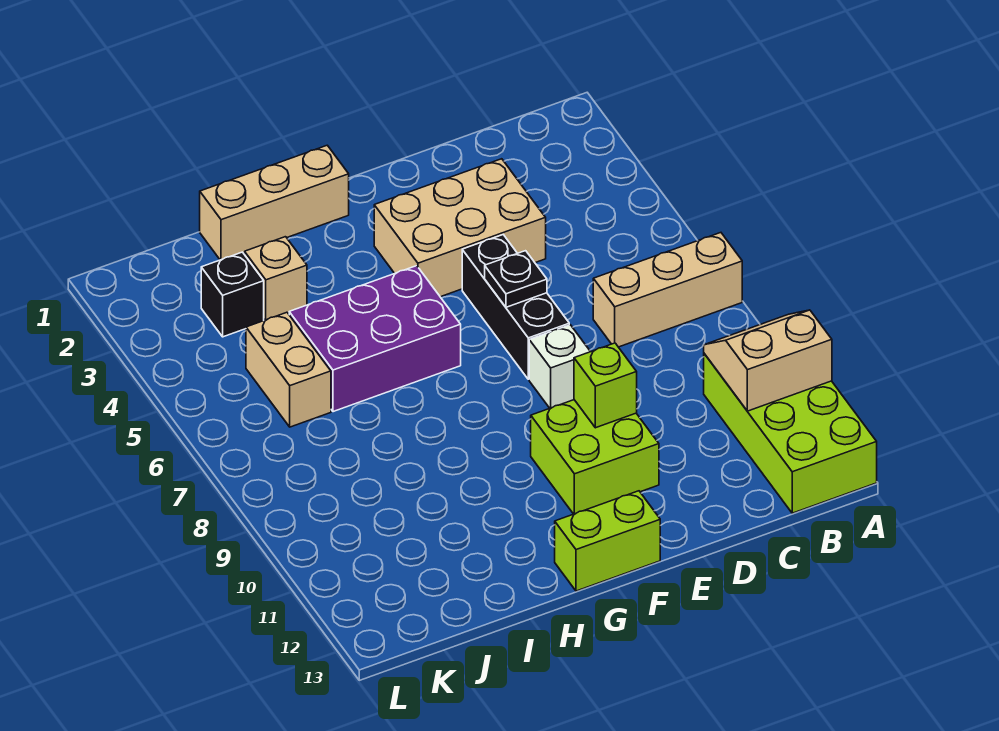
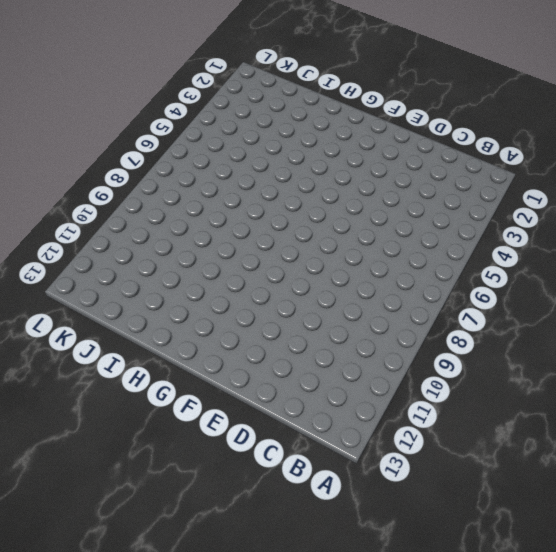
none -> tan brick A7:C7 level 1
none -> lime brick A10:B13 level 1
none -> tan brick D3:F4 level 1

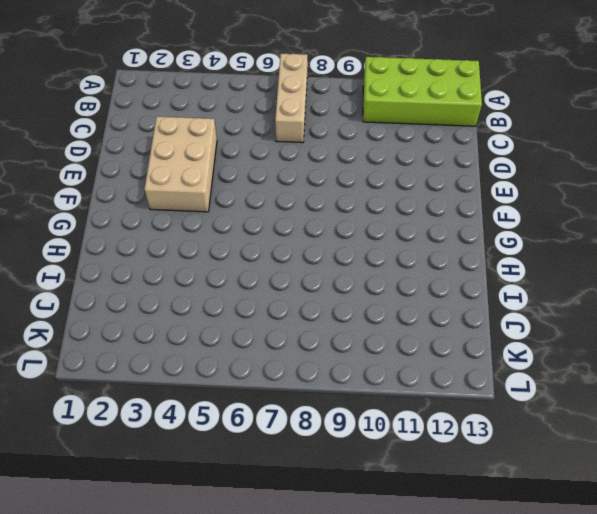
none -> black brick E5:E7 level 1
none -> white brick E8 level 1
none -> lime brick E10:F11 level 1

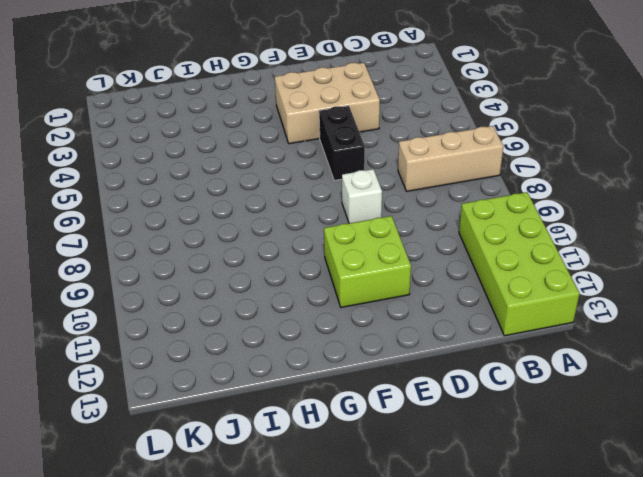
black brick E5:E6 level 1 -> black brick E5:E7 level 1
none -> lime brick F13:G13 level 1
none -> tan brick G1:I1 level 1
none -> purple brick G5:I6 level 1

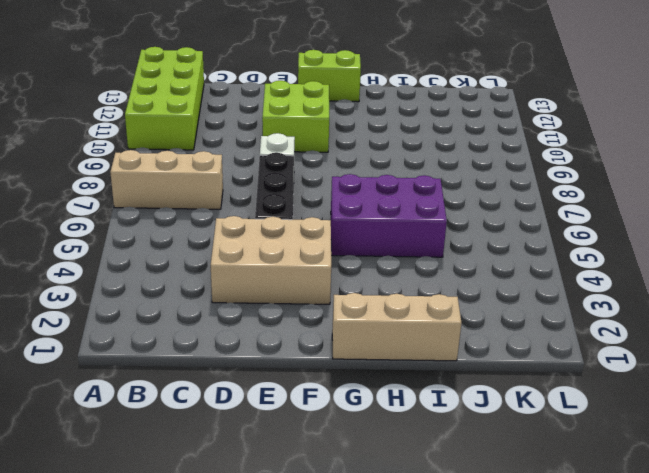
none -> tan brick I3 level 1
none -> black brick J3 level 1
none -> tan brick J5:J6 level 1

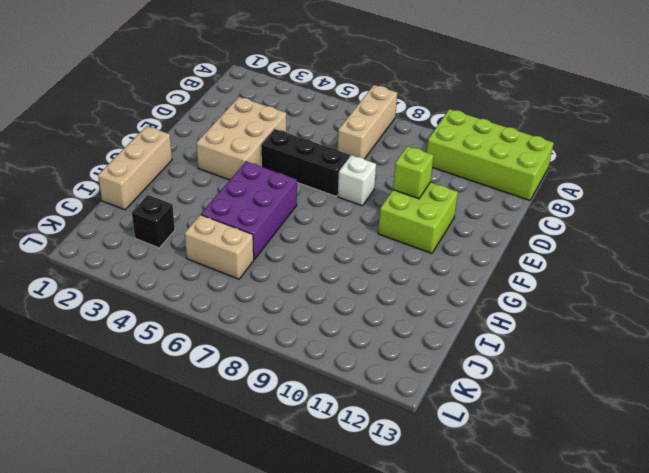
none -> lime brick F13:G13 level 1
none -> tan brick I3 level 1
none -> tan slope A10:B11 level 2 top 11

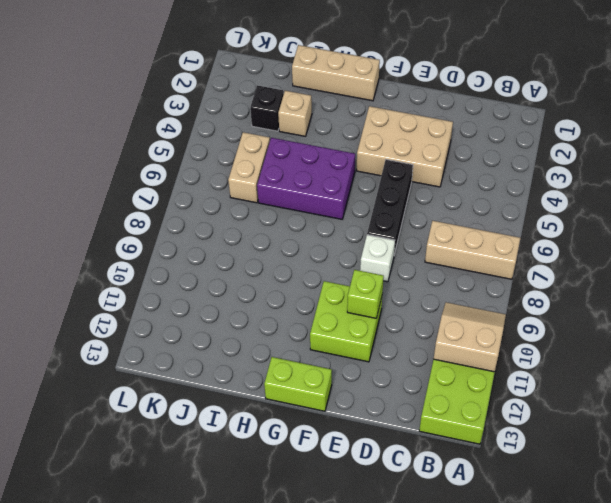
none -> black plate E6 level 2

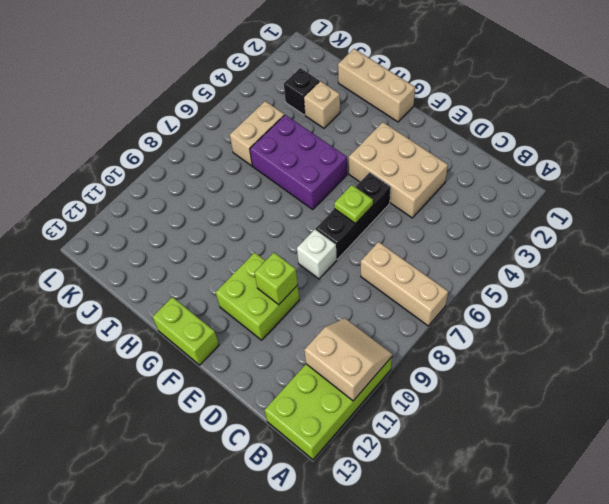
lime plate E6 level 2 -> black plate E6 level 2

